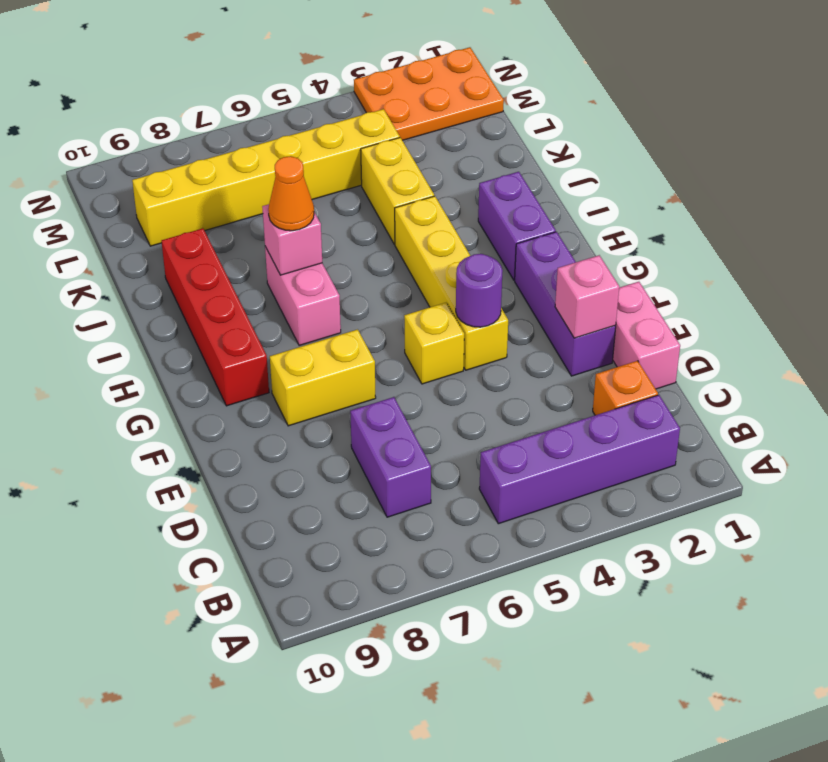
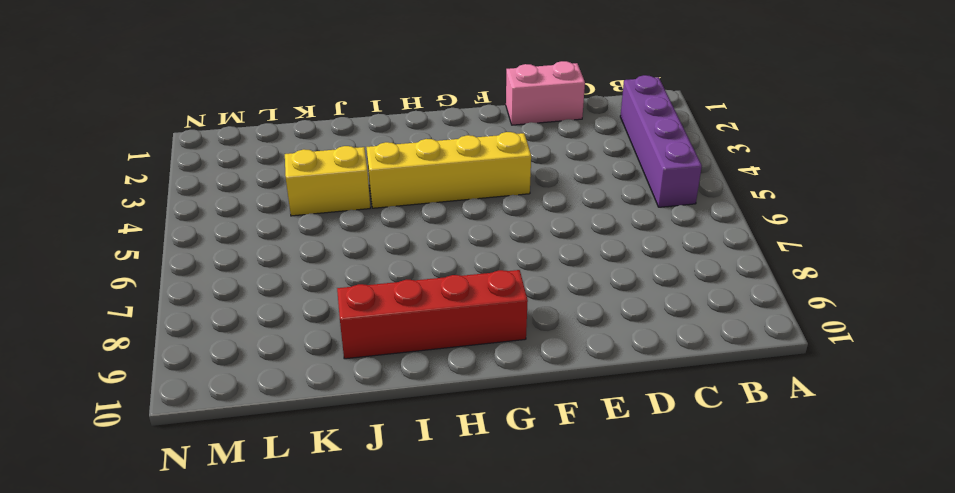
none -> orange brick C2 level 1
none -> purple brick C7:D7 level 1
none -> purple brick E2:G2 level 1

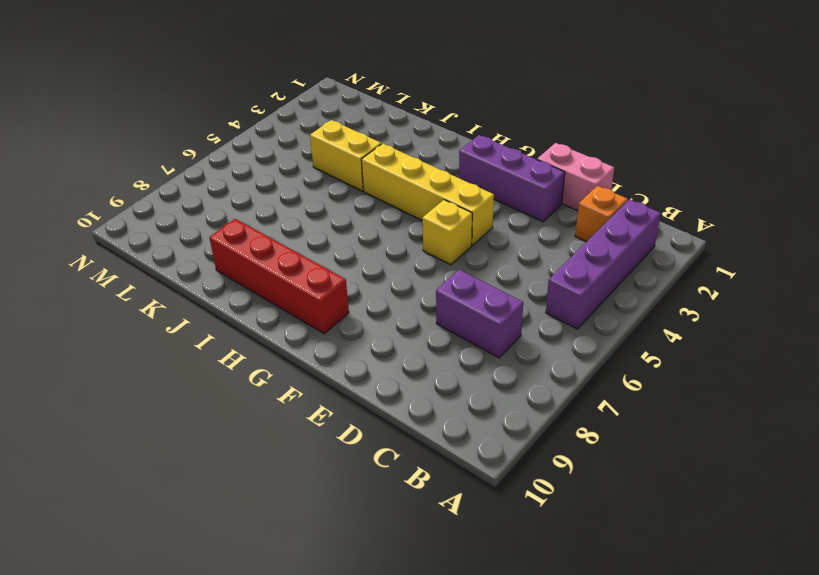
none -> yellow brick F7:F8 level 1
none -> purple brick H2:I2 level 1
none -> pink brick H7:I7 level 1

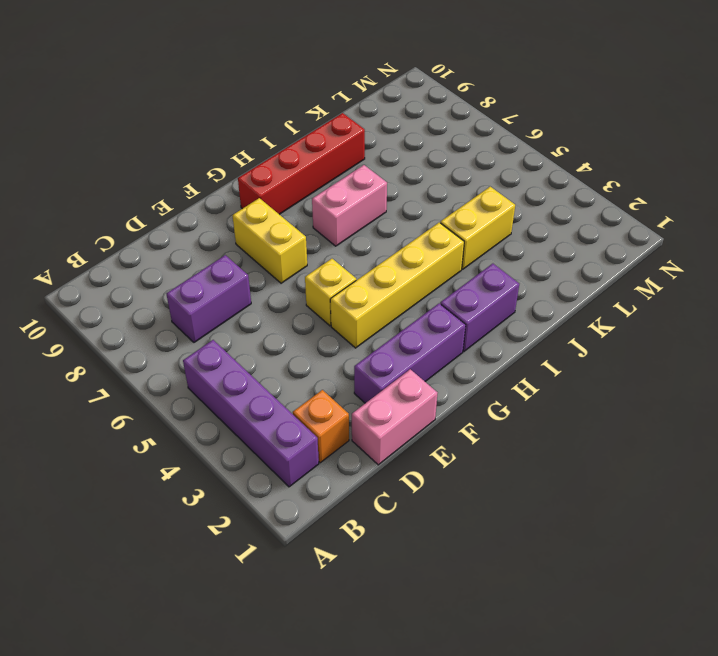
none -> yellow brick L4:L9 level 1
none -> orange plate M1:N3 level 1
none -> pink brick E2 level 2

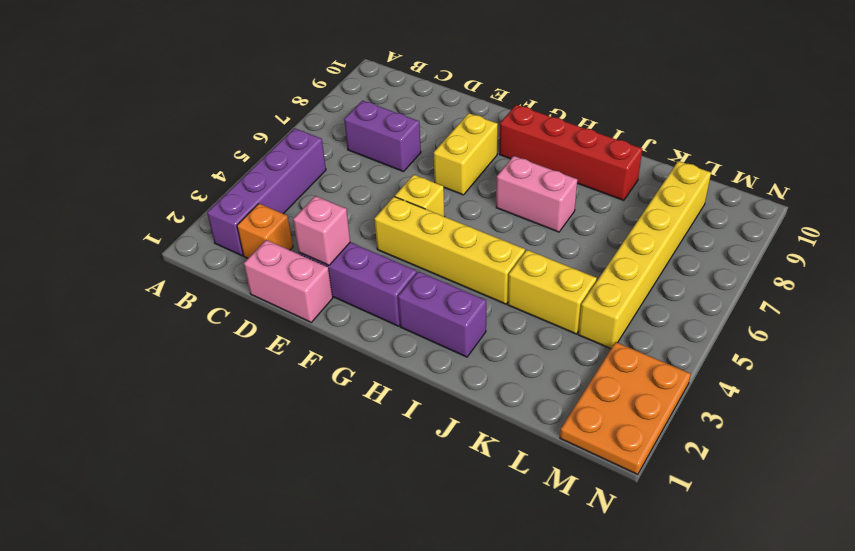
none -> purple round brick F4 level 2
none -> pink brick I7 level 2
none -> orange cone I7 level 3

